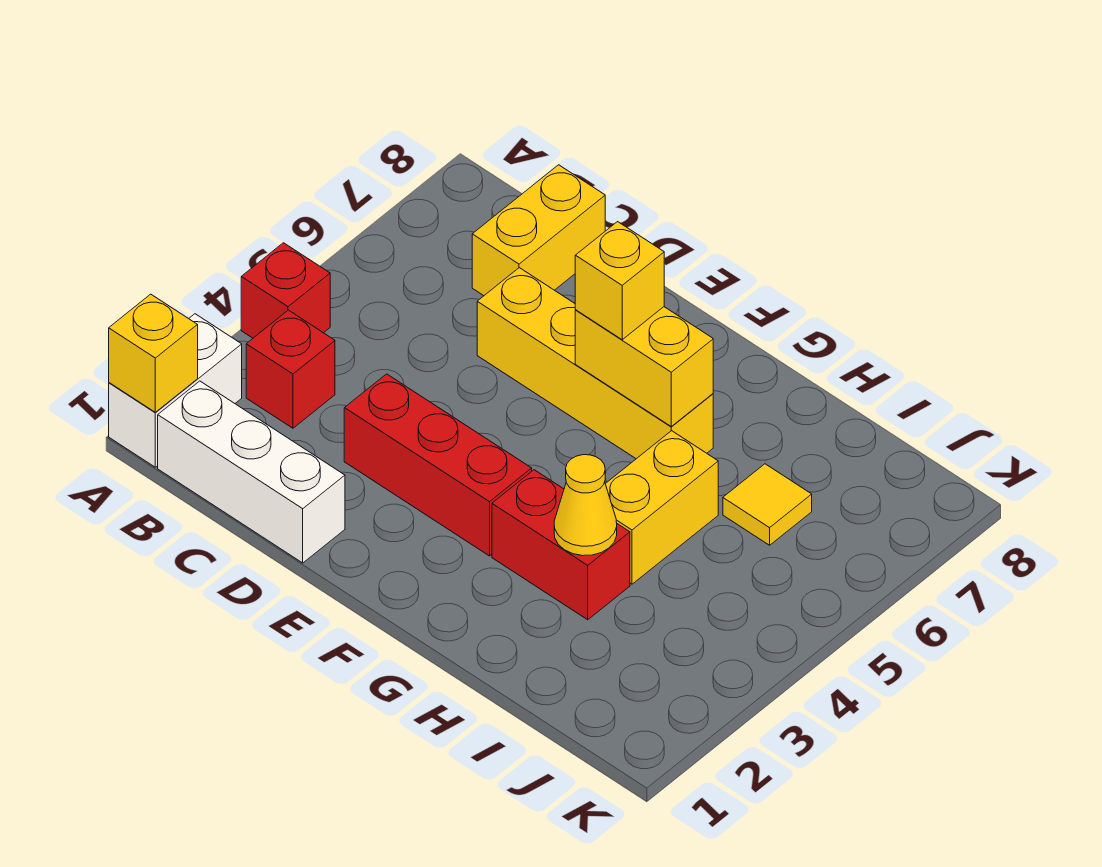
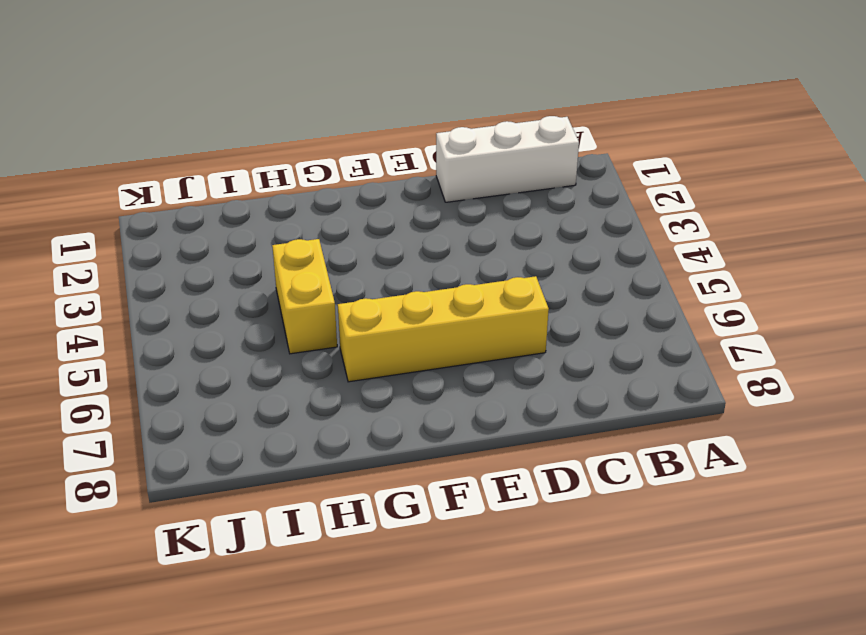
none -> white brick A1:A2 level 1
none -> red brick A4 level 1
none -> red brick B3 level 1

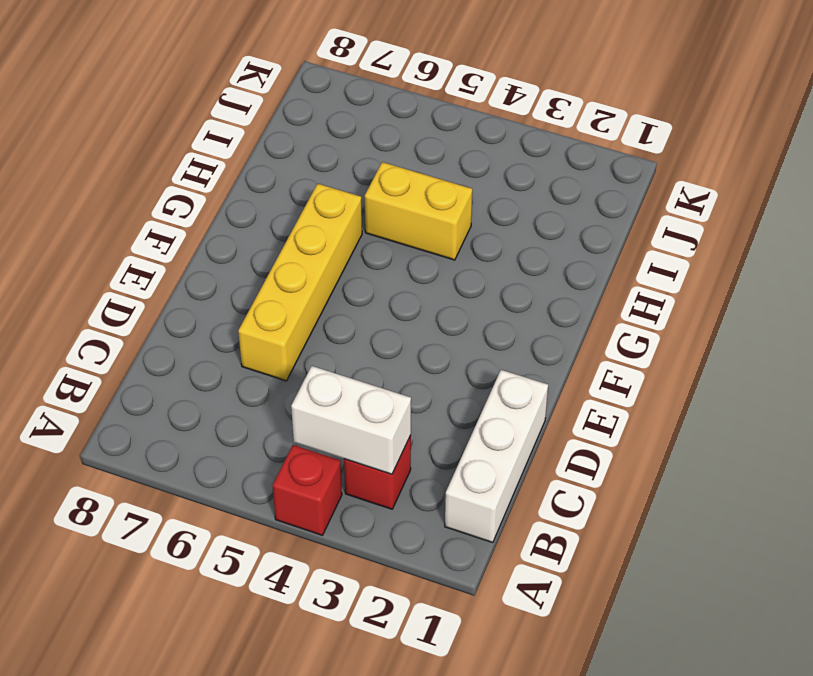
white brick B3:B4 level 2 -> white brick A1:A2 level 1
none -> yellow brick C7:C8 level 1
none -> red brick D3:F3 level 1
none -> red brick G3:H3 level 1

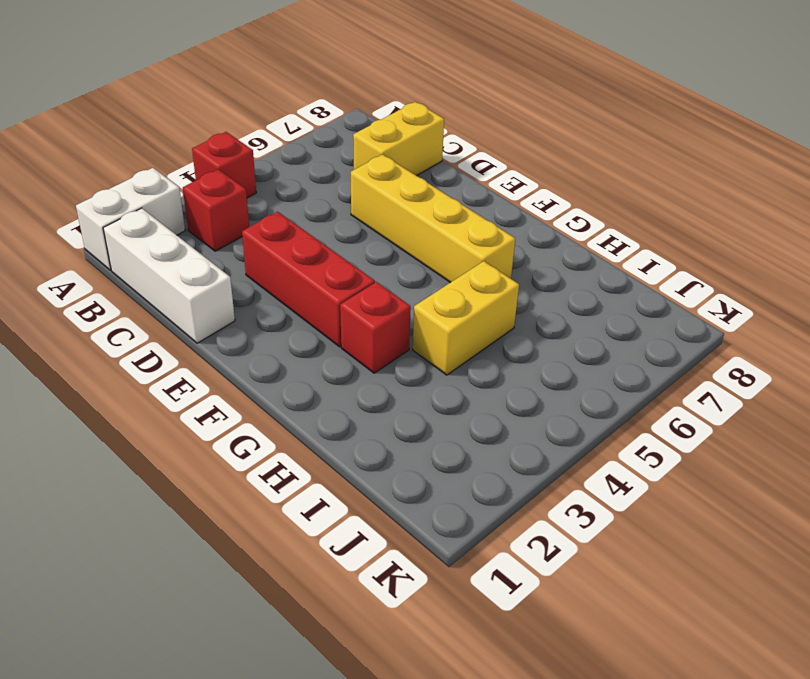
red brick G3 level 1 -> red brick G3:H3 level 1
none -> yellow tile I6 level 1
none -> yellow brick A1 level 2
none -> yellow brick F6:G6 level 2

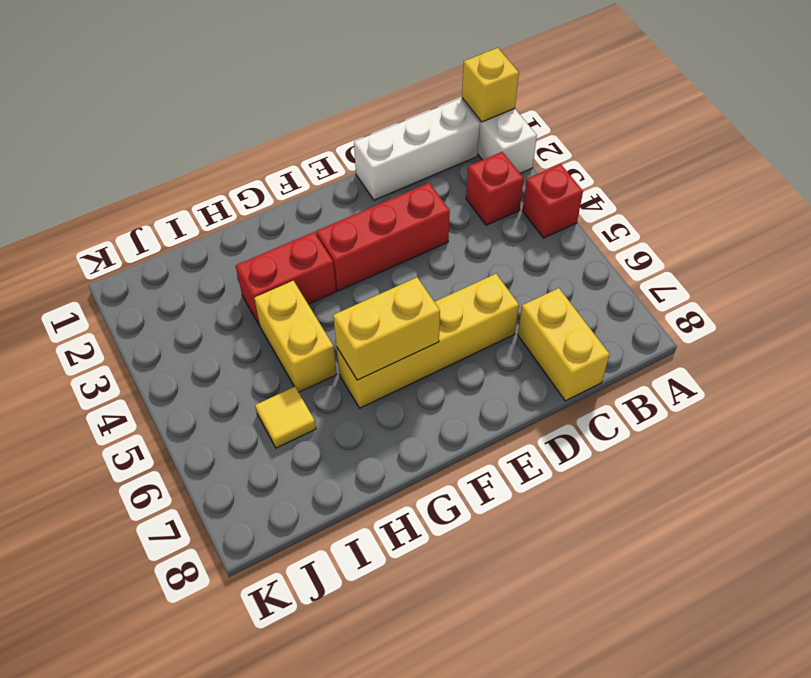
none -> yellow cone H3 level 2
none -> yellow brick F6 level 3

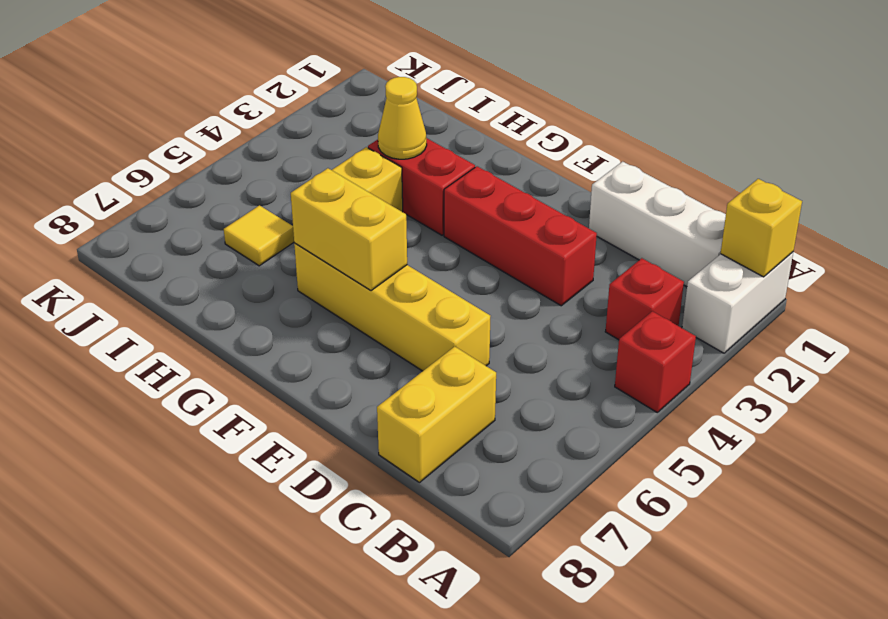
none -> yellow brick F6 level 3

